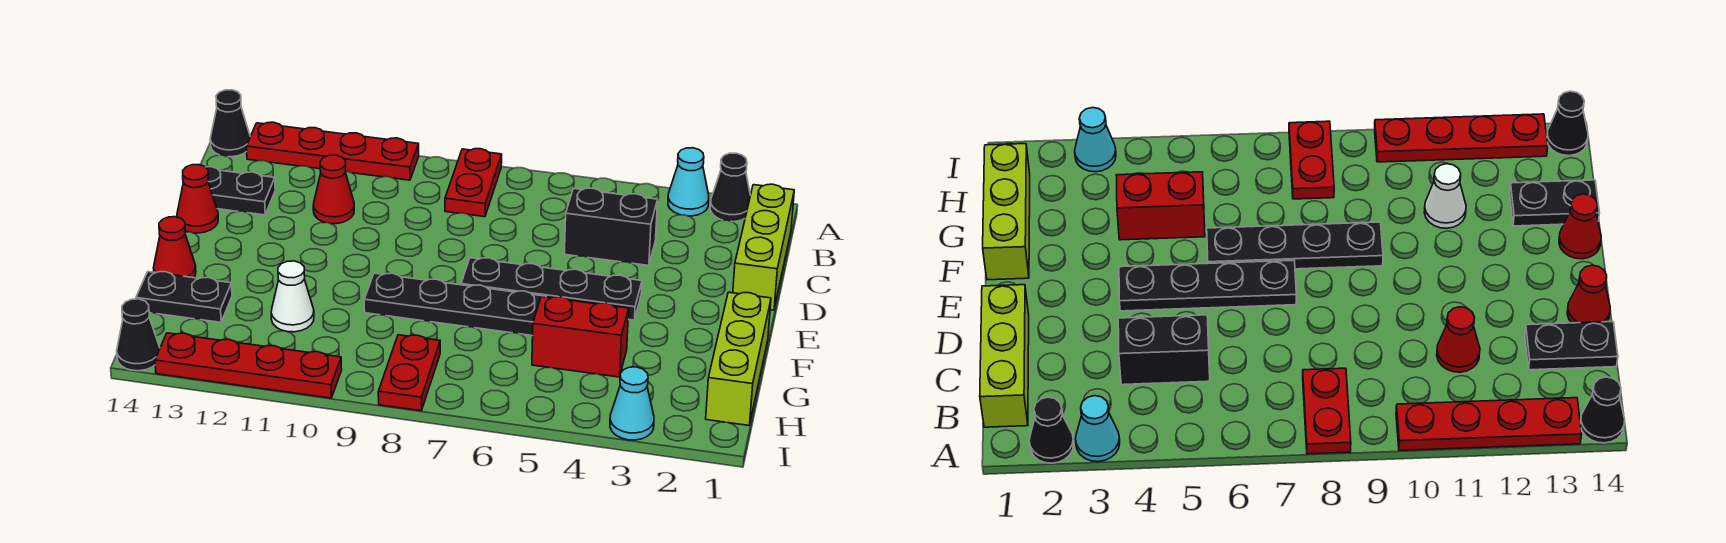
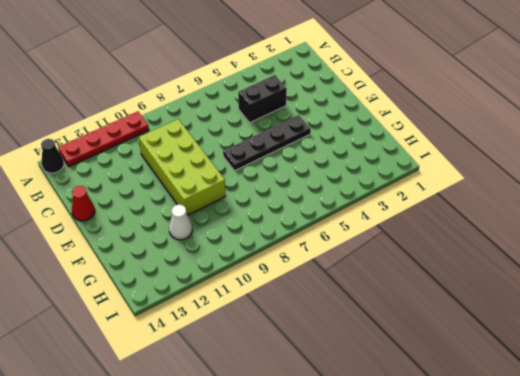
lime brick C9:F10 level 1 -> black plate F6:F9 level 1
none -> black cone A2 level 1
none -> cyan cone A3 level 1
none -> red plate A8:B8 level 1

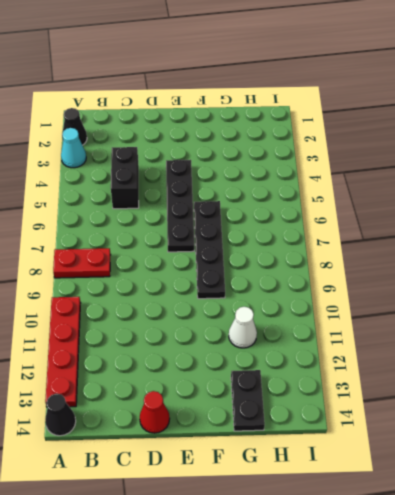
none -> lime brick B1:D1 level 1
none -> red cone C11 level 1
none -> black plate C13:C14 level 1

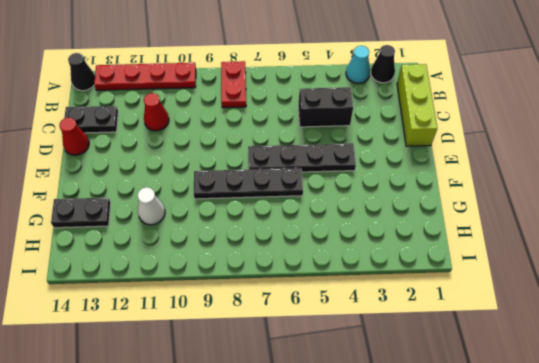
none -> lime brick F1:H1 level 1
none -> red cone F14 level 1
none -> red brick G4:G5 level 1

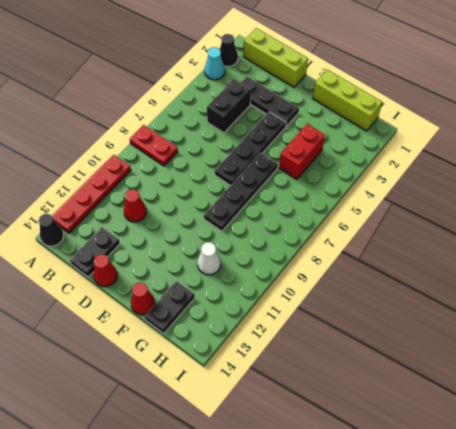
black plate C3:E3 level 1 -> none
none -> red plate H8:I8 level 1
none -> cyan cone I3 level 1
none -> red plate I10:I13 level 1

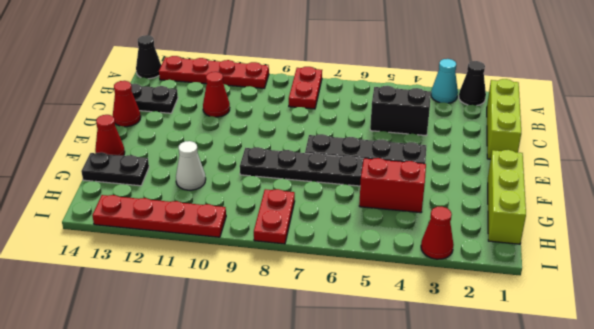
red cone I3 level 1 -> cyan cone I3 level 1
none -> black cone I14 level 1

